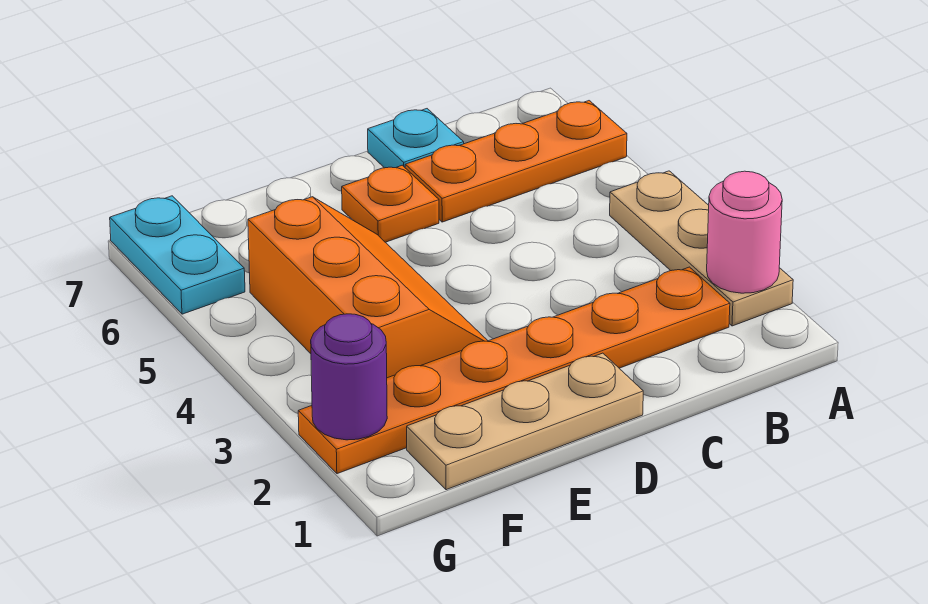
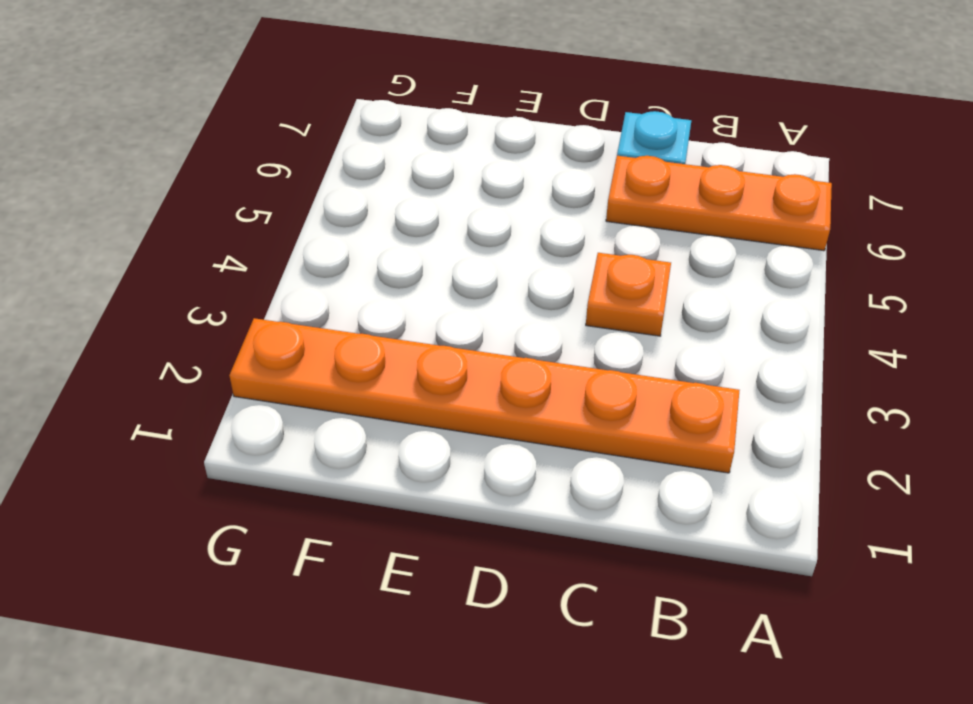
orange plate C4 level 1 -> orange plate D6 level 1
none -> tan plate A2:A4 level 1
none -> tan plate D1:F1 level 1

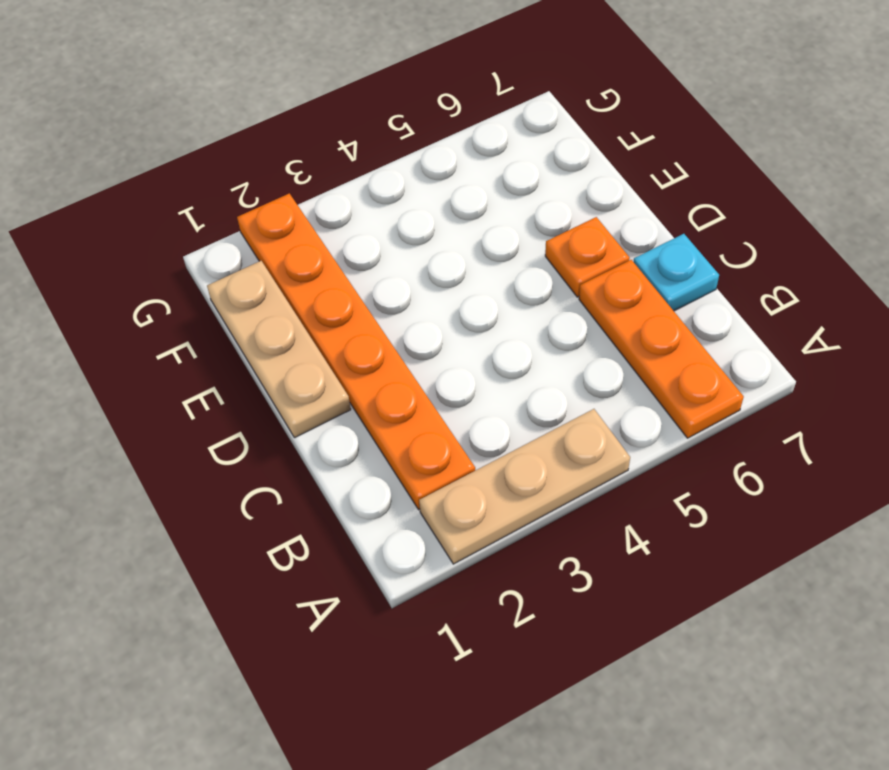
none -> orange slope E3:F5 level 1 top F
none -> cyan plate G6:G7 level 1

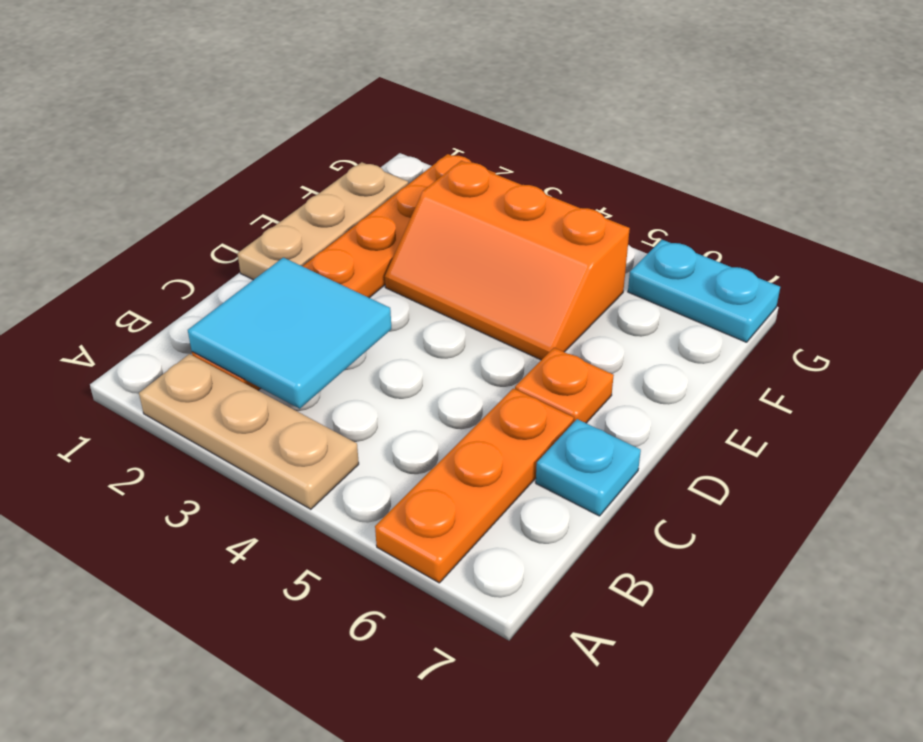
cyan tile B2:C3 level 2 -> none
none -> pink round brick A2 level 2
none -> purple round brick G2 level 2

